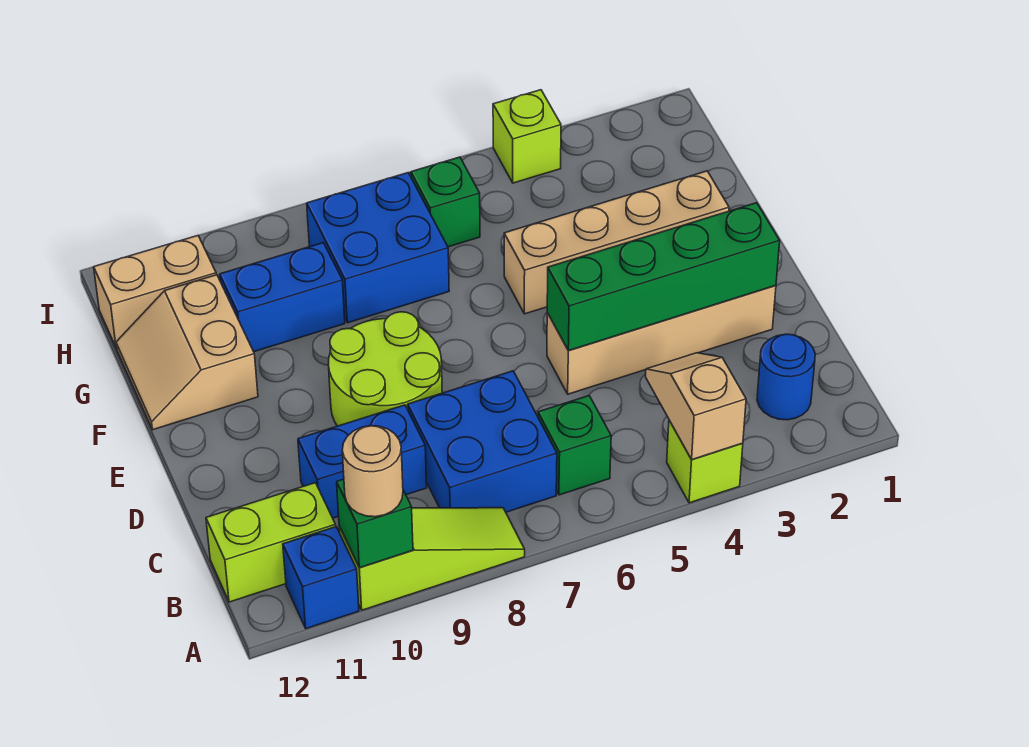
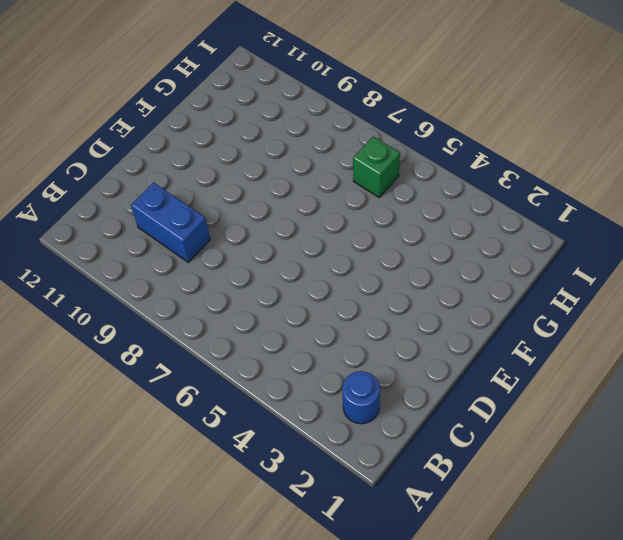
none -> lime brick A4 level 1
none -> lime slope A8:A10 level 1 top 10
none -> blue brick A11 level 1

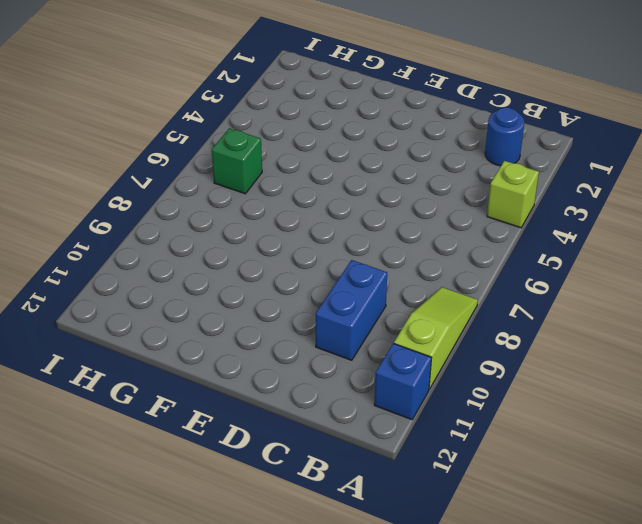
none -> green brick B6 level 1
none -> blue brick B7:C8 level 1
none -> lime brick B11:B12 level 1

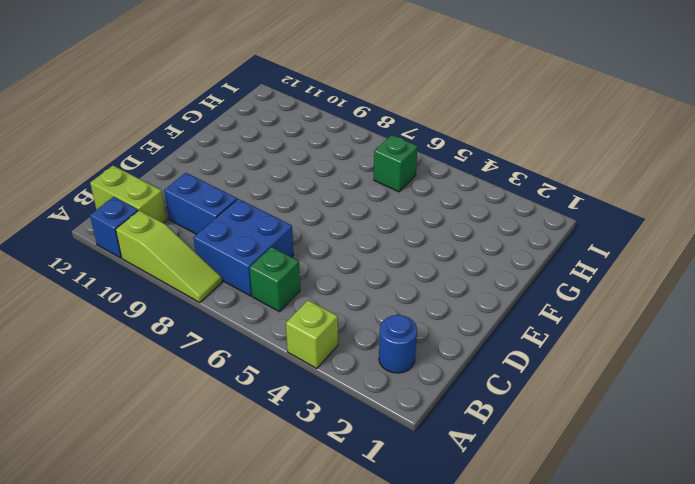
none -> tan brick D2:D5 level 1
none -> lime round brick D8:E9 level 1
none -> tan brick F2:F5 level 1

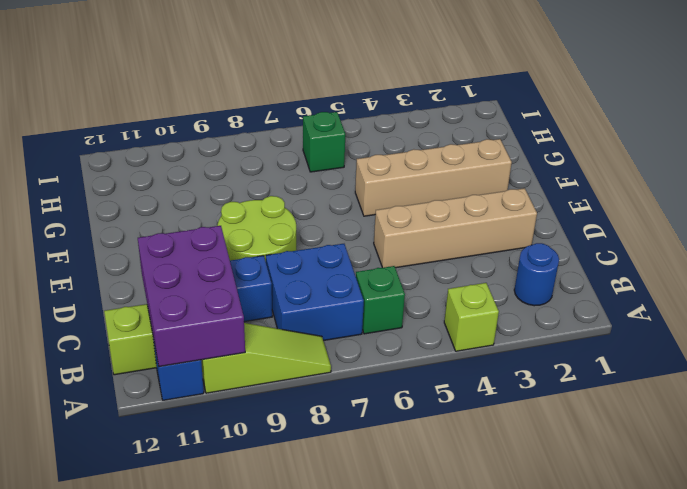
purple brick A10:C11 level 2 -> green brick A10 level 2
none -> tan slope F11:G12 level 1 top 11
none -> blue brick G7:H8 level 1
none -> blue brick G9:G10 level 1

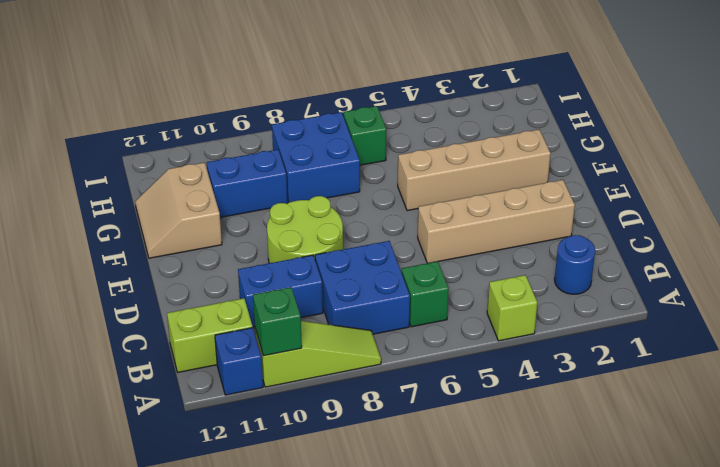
none -> tan brick H11:H12 level 1
none -> lime brick I4 level 1
none -> tan slope A4:B4 level 2 top A

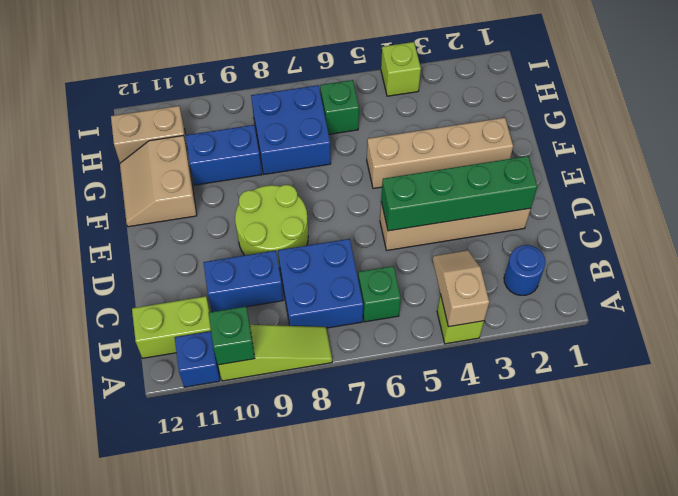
none -> tan round brick A10 level 3

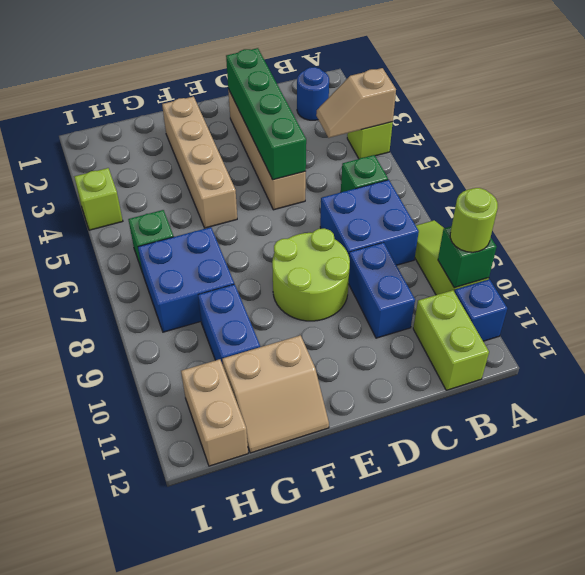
lime round brick A10 level 3 -> tan round brick A10 level 3

